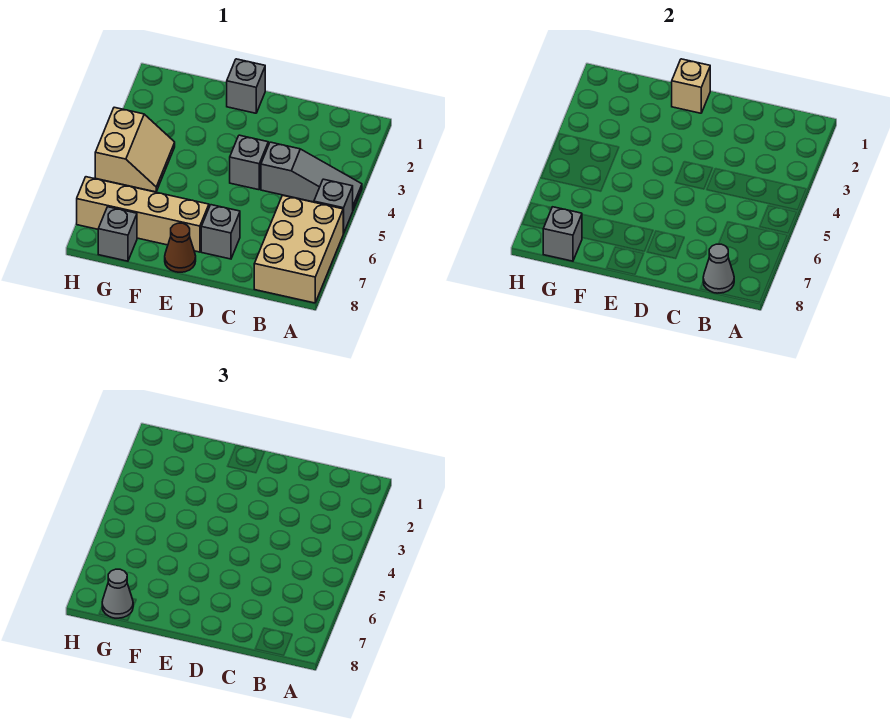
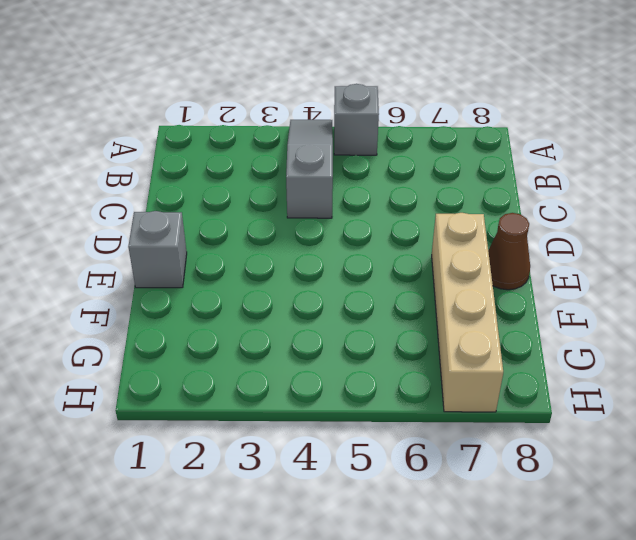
none -> tan brick A6:B8 level 1
none -> grey brick D4 level 1
none -> grey brick D7 level 1

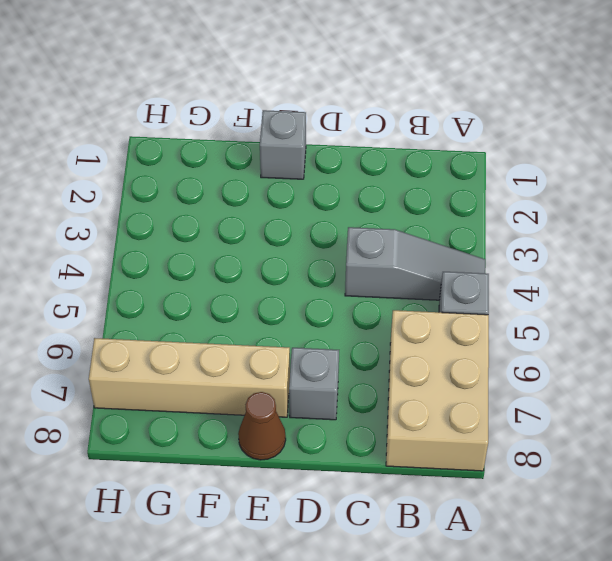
none -> grey brick D4 level 1
none -> tan slope G4:H5 level 1 top H
none -> grey brick G8 level 1

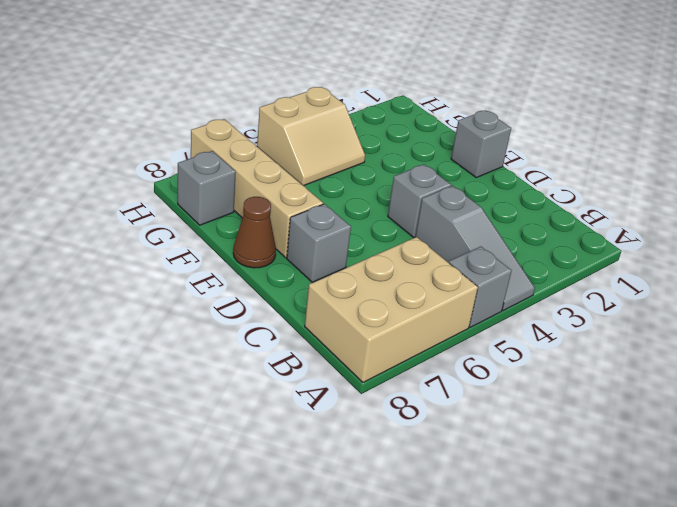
none -> grey cone B8 level 2
none -> tan brick E1 level 2
none -> grey brick G8 level 2

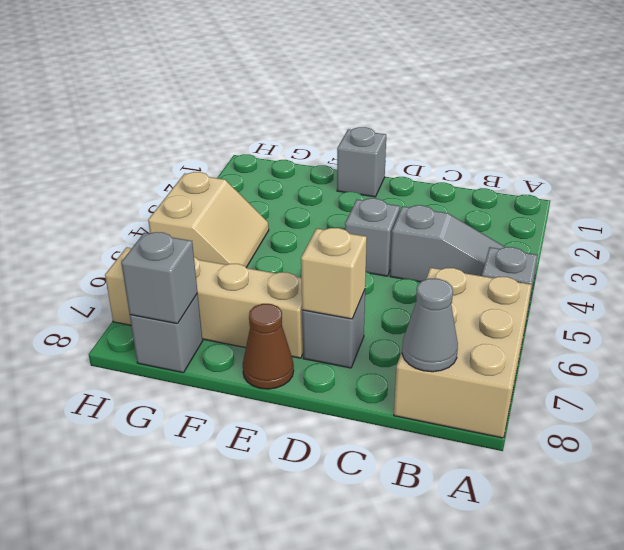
tan brick D7 level 2 -> tan brick E1 level 2
none -> grey cone G8 level 3

